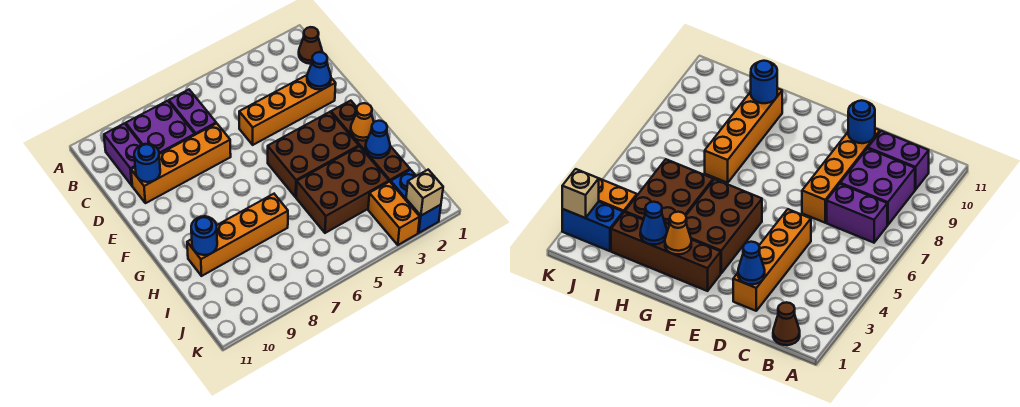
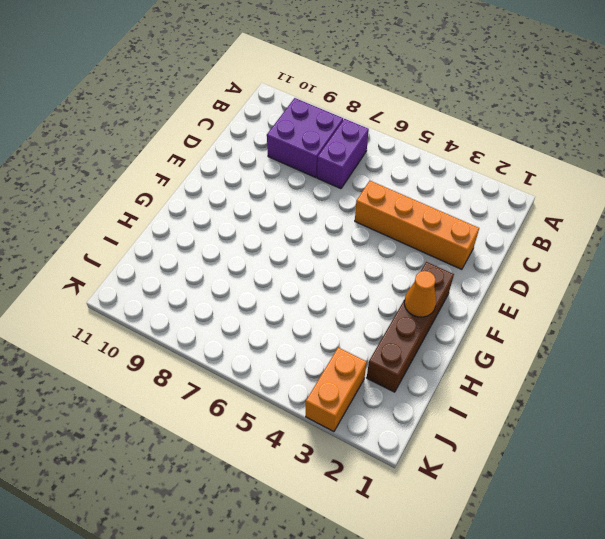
none -> brown cone B1 level 1
none -> purple brick B10:C10 level 1
none -> orange brick D7:D10 level 1

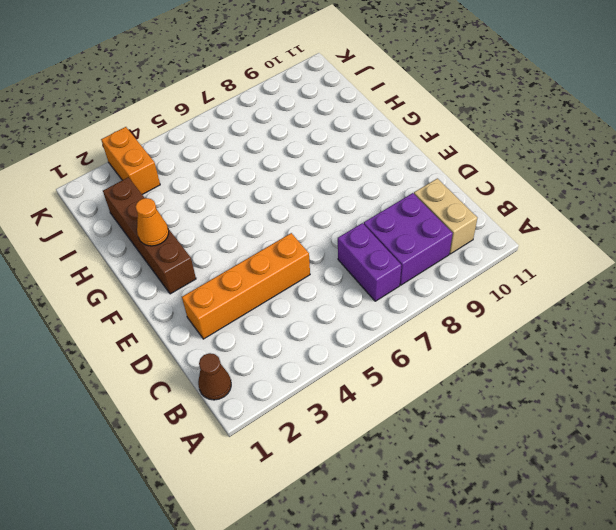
tan brick B10:C10 level 1 -> purple brick B10:C10 level 1
none -> orange brick D7:D10 level 1
none -> brown brick F3:G5 level 1
none -> brown brick H3:I5 level 1

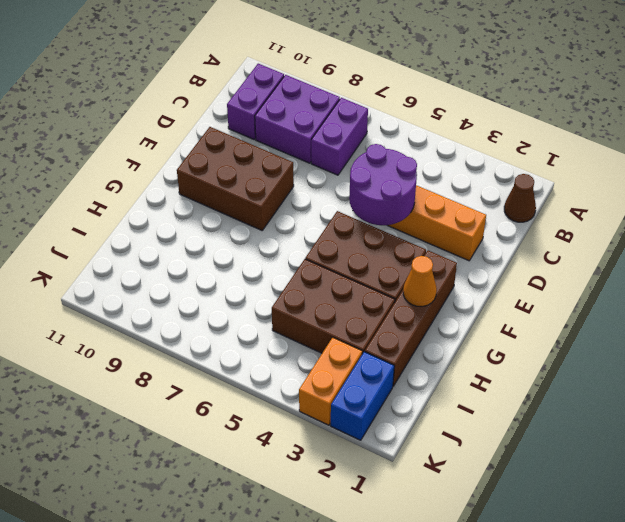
purple round brick D4:E5 level 2 -> none
brown brick E8:F10 level 1 -> none
none -> orange brick D7:D10 level 1
none -> orange brick H7:H10 level 1
none -> blue cone D2 level 2

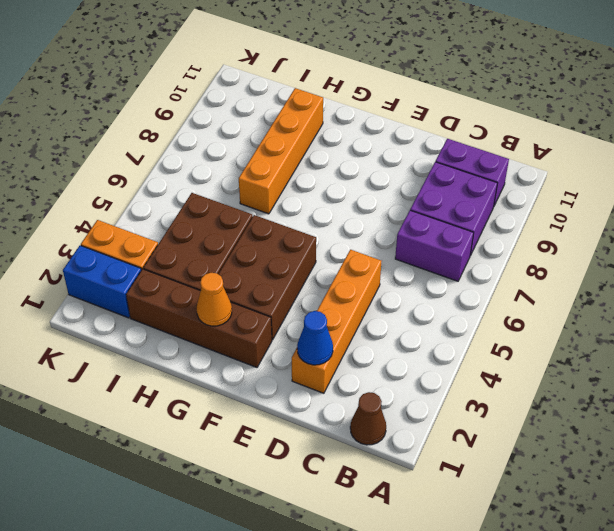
none -> orange brick D7:D10 level 1
none -> blue round brick D10 level 2
none -> blue cone H2 level 2

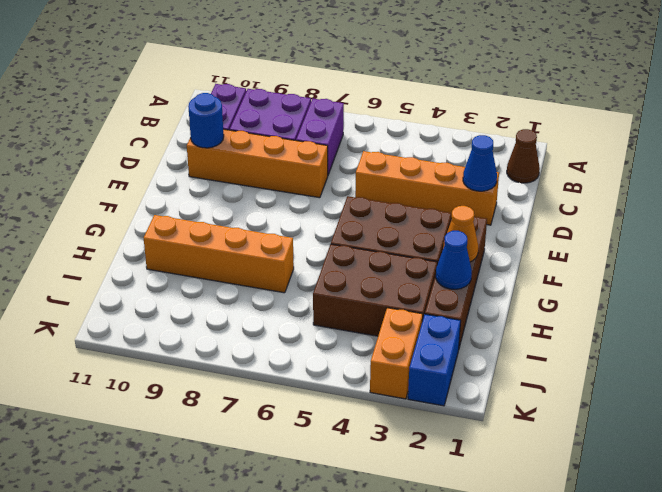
none -> blue round brick H10 level 2
none -> tan brick K2 level 2

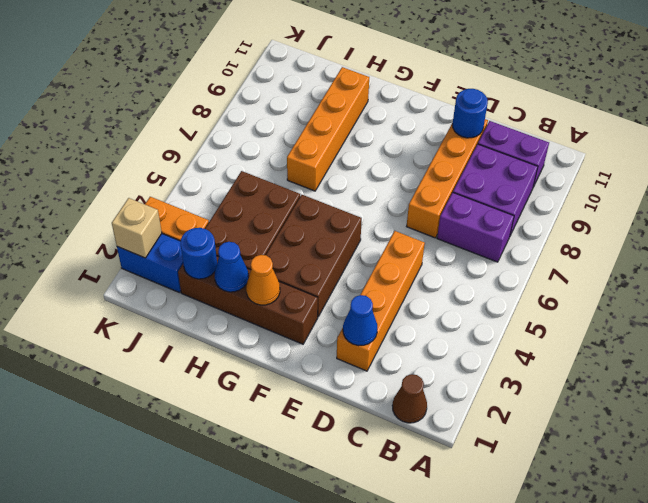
blue round brick I2 level 2 -> blue round brick H10 level 2

